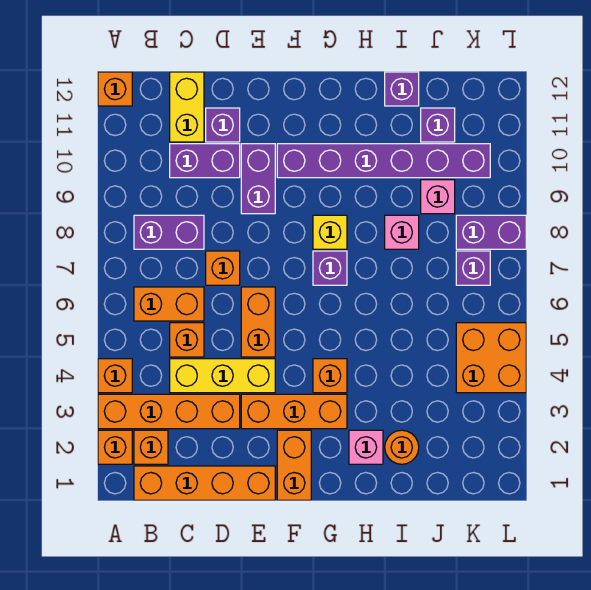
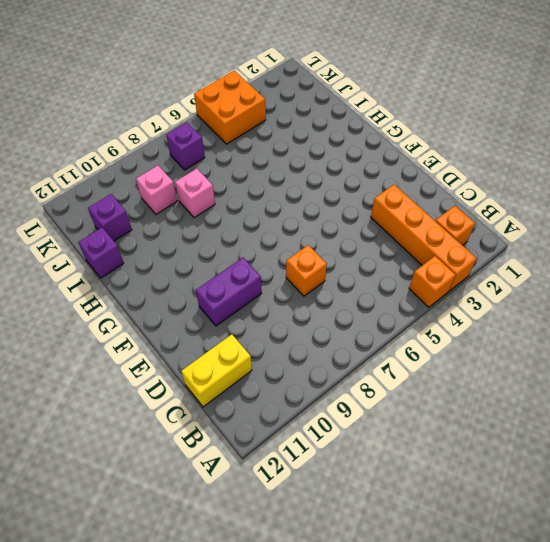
none -> orange brick A2 level 1
none -> orange brick A12 level 1
none -> orange brick B1:E1 level 1
none -> orange brick B6:C6 level 1

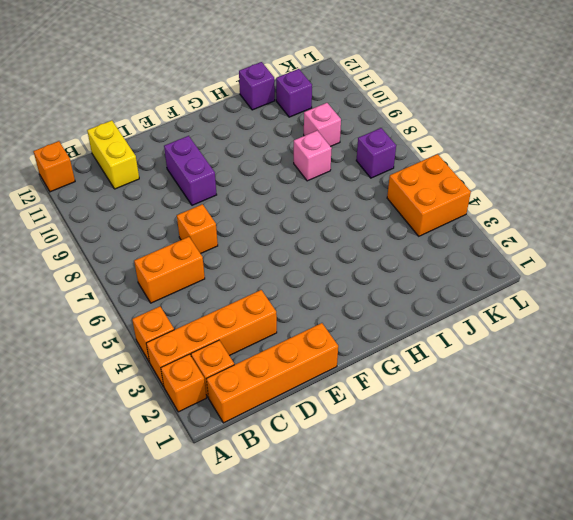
none -> purple brick B8:C8 level 1
none -> yellow brick C4:E4 level 1
none -> orange brick C5 level 1
none -> purple brick C10:D10 level 1

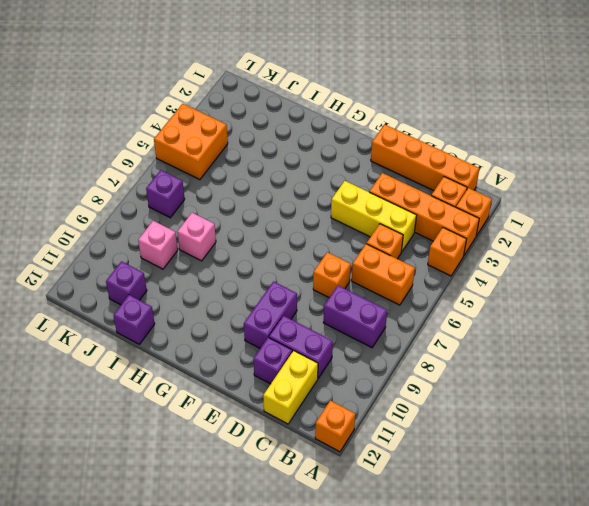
none -> orange brick E3:G3 level 1
none -> orange brick E5:E6 level 1
none -> orange brick F1:F2 level 1
none -> purple brick F10:K10 level 1

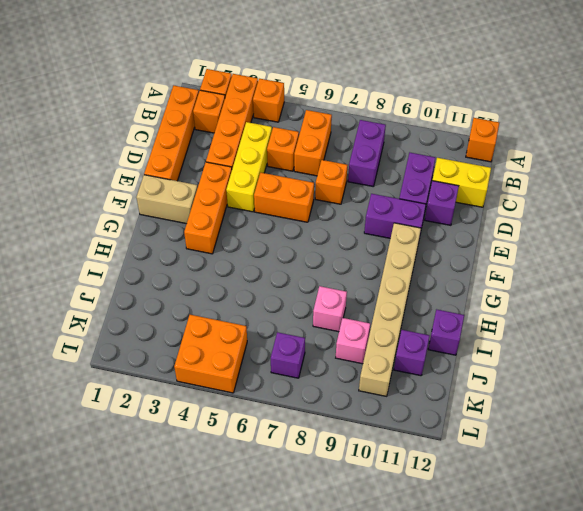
tan brick F1:F2 level 1 -> orange brick F1:F2 level 1
tan brick F10:K10 level 1 -> purple brick F10:K10 level 1
none -> orange brick G4 level 1
none -> purple brick G7 level 1
none -> yellow brick G8 level 1
none -> pink brick H2 level 1

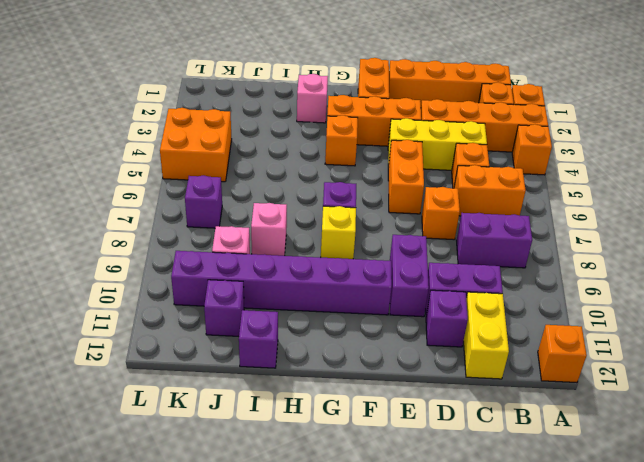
none -> orange round brick I2 level 1
none -> purple brick K8:L8 level 1

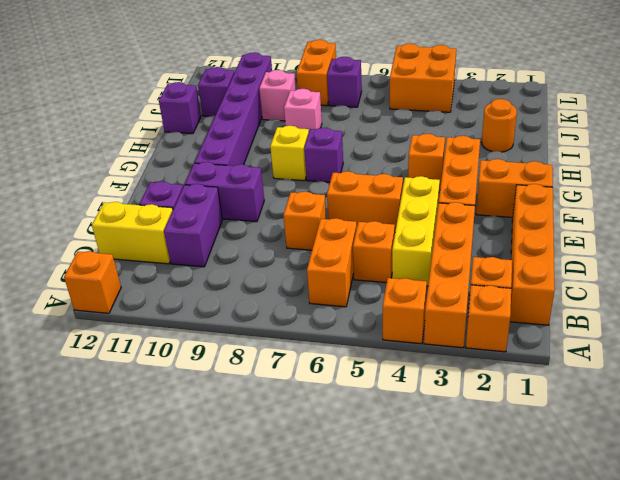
orange brick K8:L8 level 1 -> purple brick K8:L8 level 1
none -> purple brick B8:C8 level 1
none -> pink brick H2 level 1

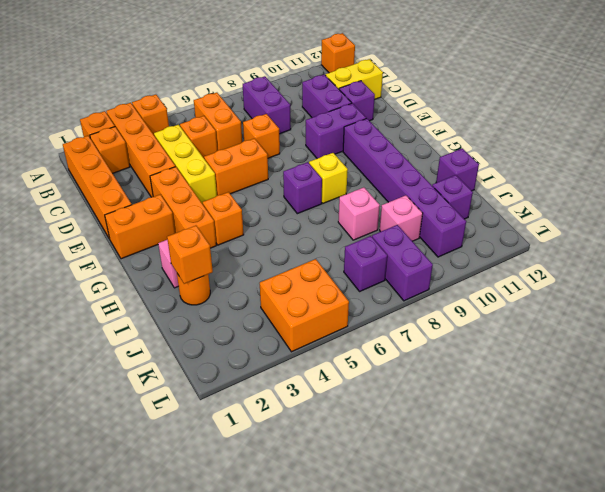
orange brick I2 level 2 -> none

